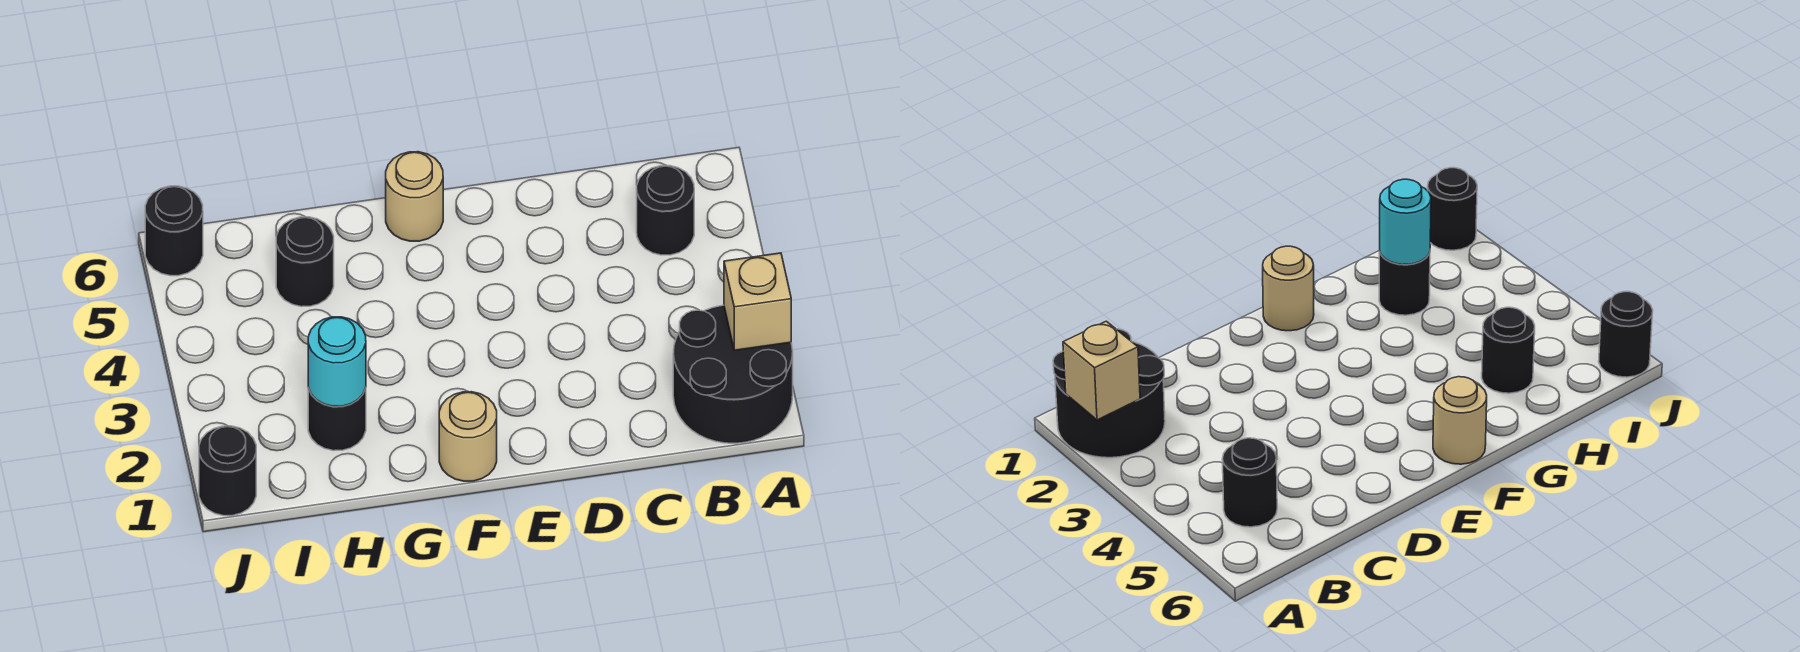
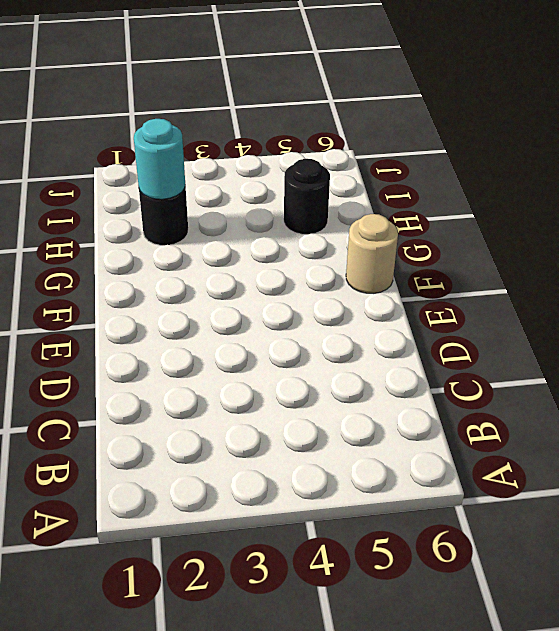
none -> black round brick A1:B2 level 1
none -> black round brick B5 level 1

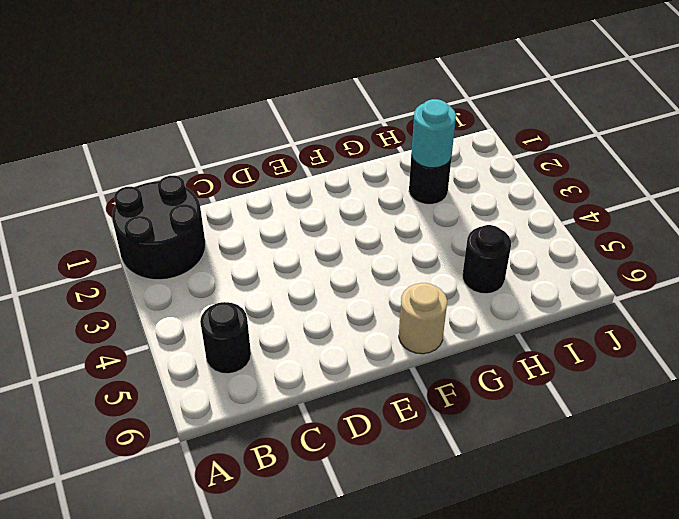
none -> tan round brick F1 level 1
none -> black round brick J1 level 1

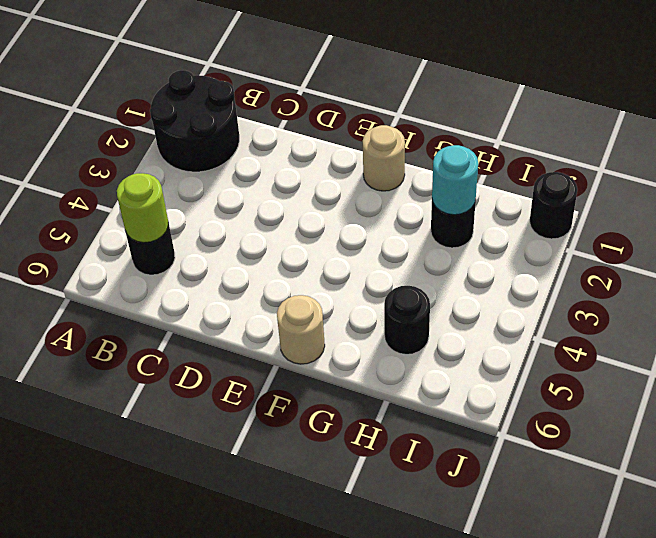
lime round brick B5 level 2 -> none
none -> black round brick J6 level 1
none -> tan brick A2 level 2

